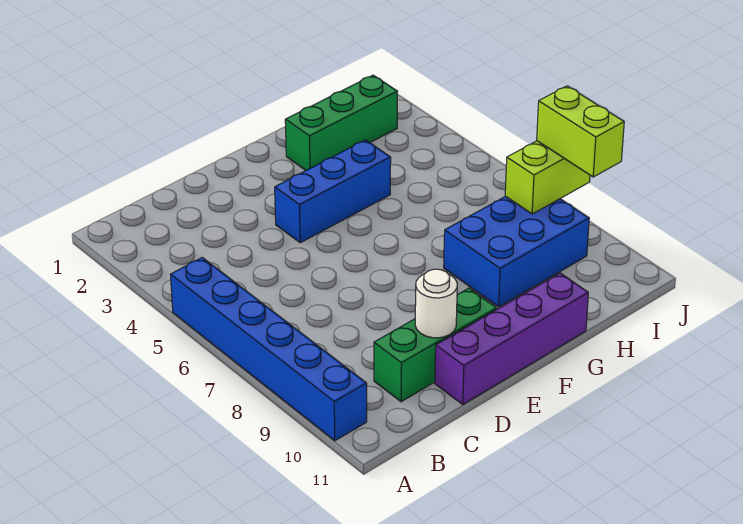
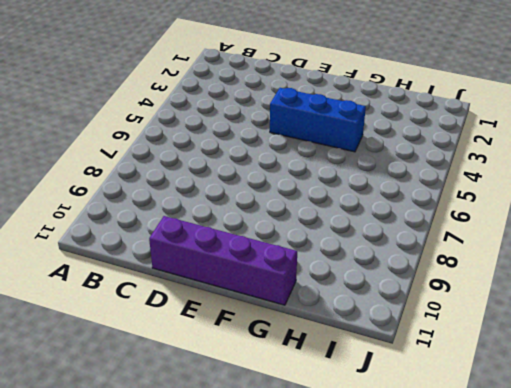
none -> blue brick A5:A10 level 1
none -> green brick C10:E10 level 1

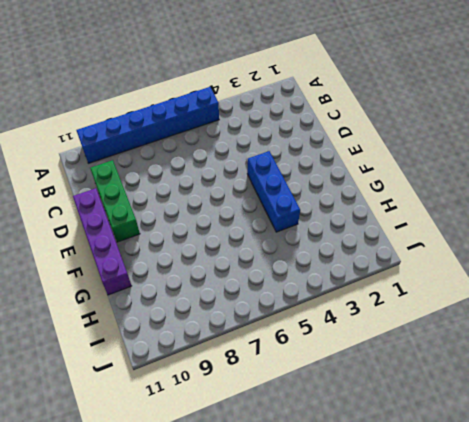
none -> green brick G2:I2 level 1
none -> blue brick G8:I9 level 1

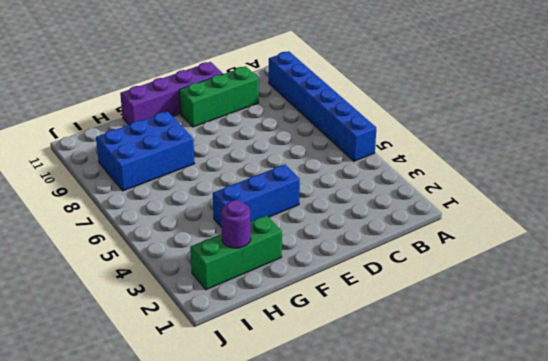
purple round brick H2 level 2 -> none
none -> white round brick D10 level 2
none -> lime brick I8:J8 level 2

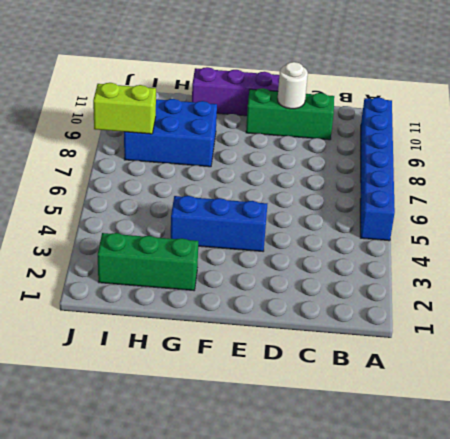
none -> lime brick J8:J9 level 3

